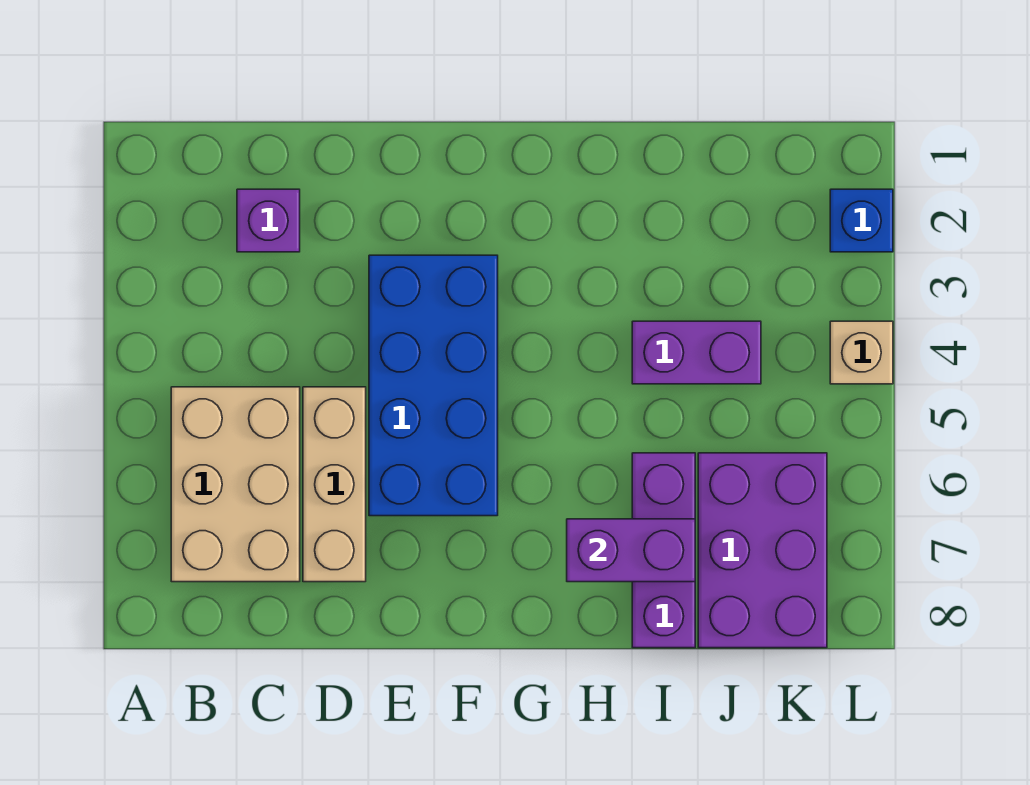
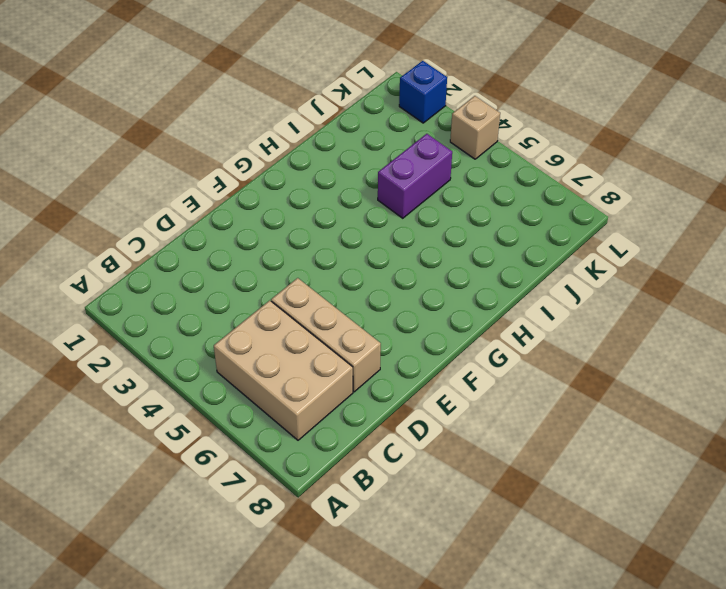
none -> purple brick C2 level 1
none -> blue brick E3:F6 level 1

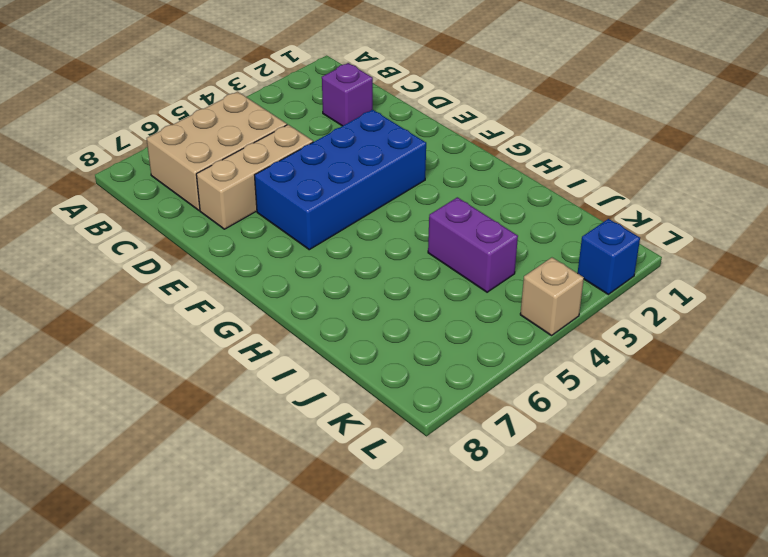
none -> purple brick I6:I8 level 1
none -> purple brick J6:K8 level 1

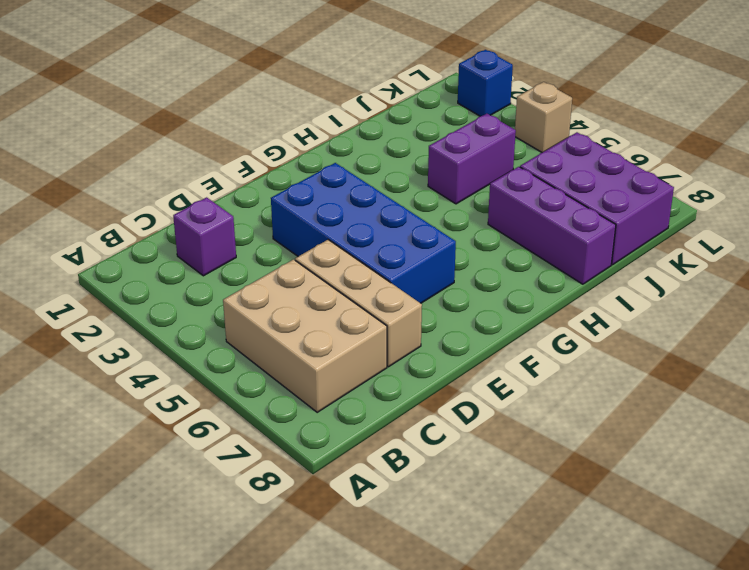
none -> purple brick H7:I7 level 2

